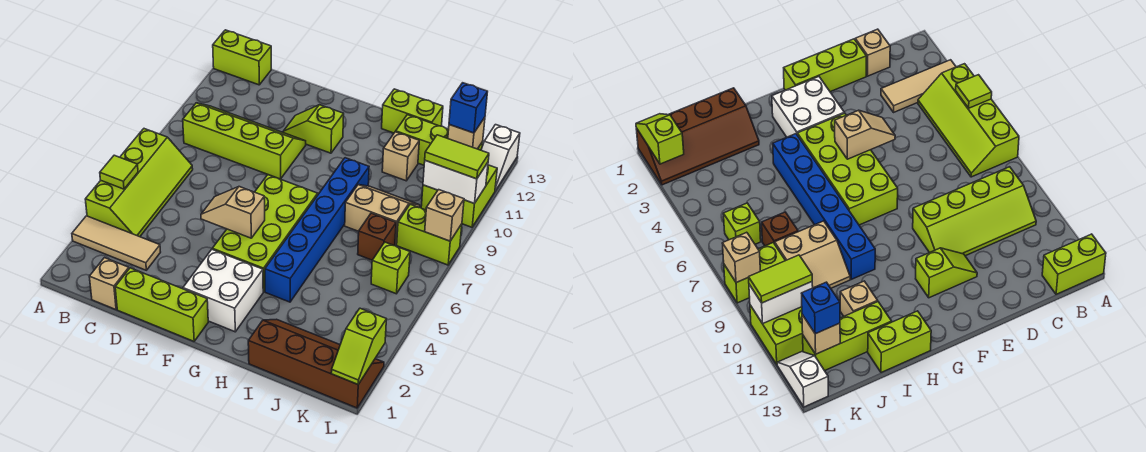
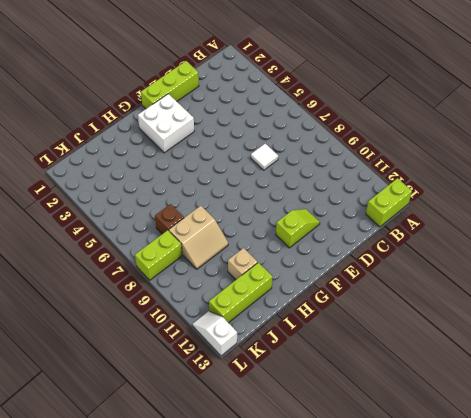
white tile D7 level 1 -> none
none -> tan tile A3:C3 level 1
none -> lime slope A4:B7 level 1 top A
none -> lime slope B9:E10 level 1 top 9

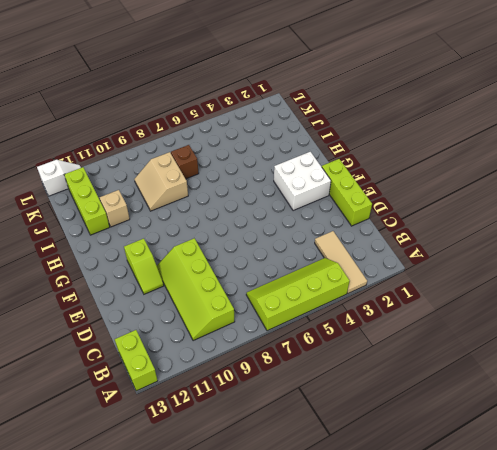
none -> tan brick C1 level 1
none -> lime brick F4:G7 level 1
none -> blue brick H4:H9 level 1

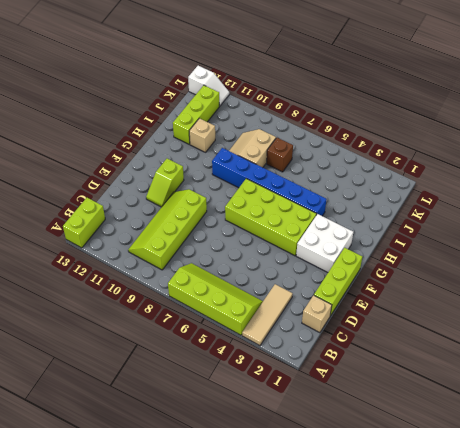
none -> lime brick H13:I13 level 1
none -> brown slope I1:L2 level 1 top 1
none -> lime brick K6 level 1

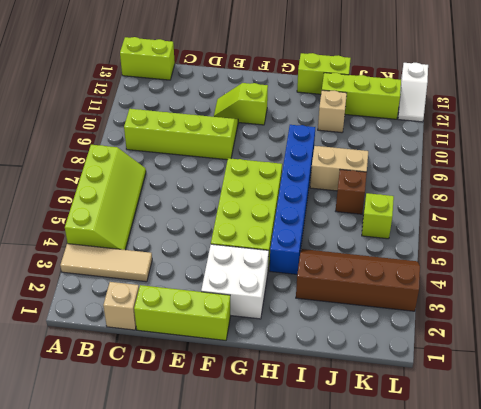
brown slope I3:L4 level 1 top 3 -> brown slope I1:L2 level 1 top 1
none -> lime brick K8:L8 level 1
none -> lime brick K10:L11 level 1
none -> lime tile A5 level 2

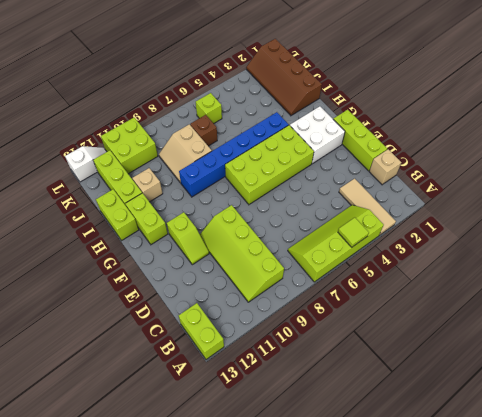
lime brick G12:H12 level 1 -> lime brick K8:L8 level 1
none -> tan slope E5:F5 level 2 top F
none -> white brick K10:L10 level 2
none -> tan brick K12 level 2

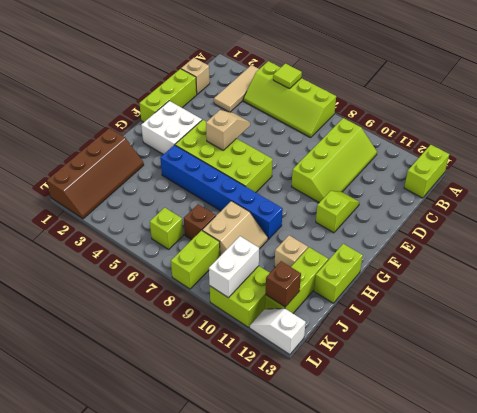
brown brick K12 level 2 -> tan brick K12 level 2
none -> lime slope L1:L2 level 2 top 2
none -> tan brick L8 level 2
none -> lime tile K10:L10 level 3

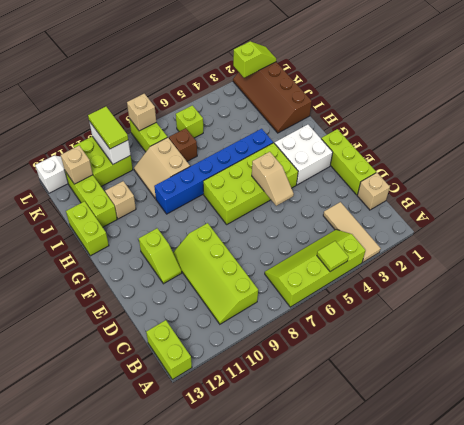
none -> blue brick K12 level 3

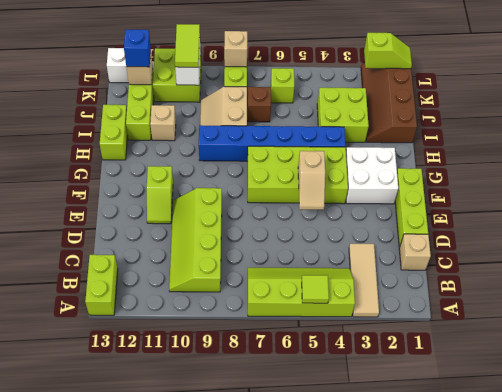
lime brick I3:J4 level 1 -> none

